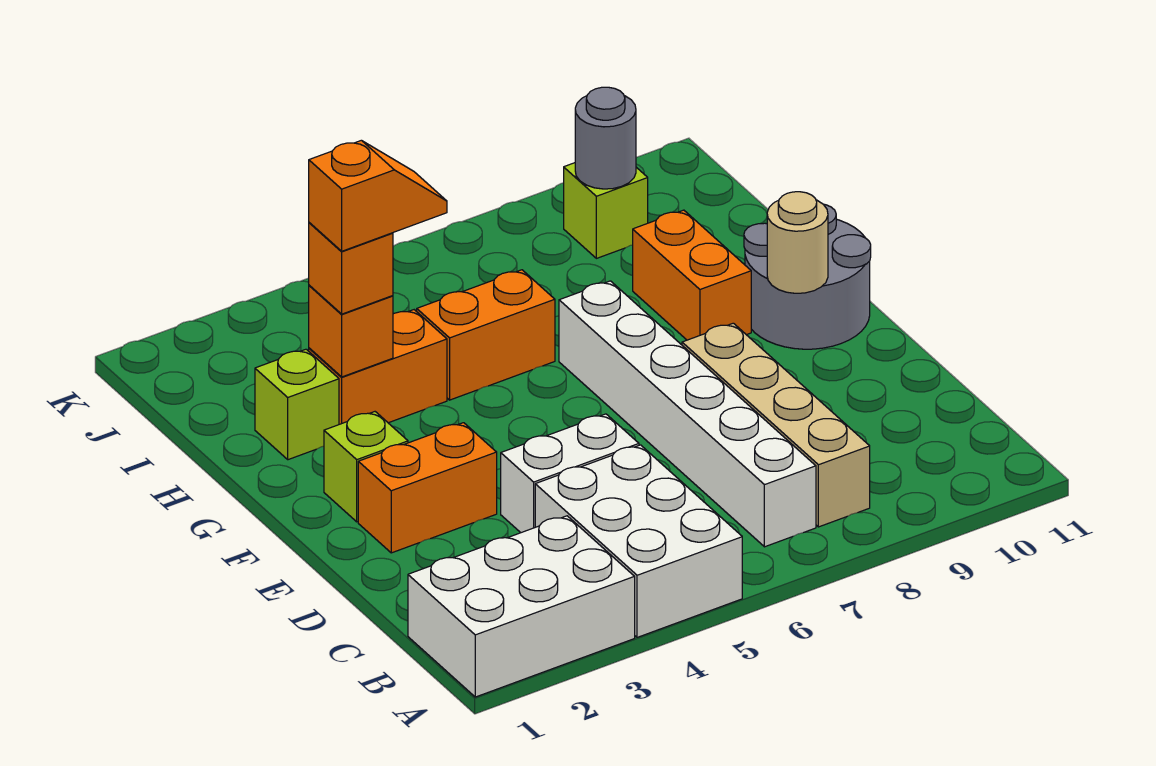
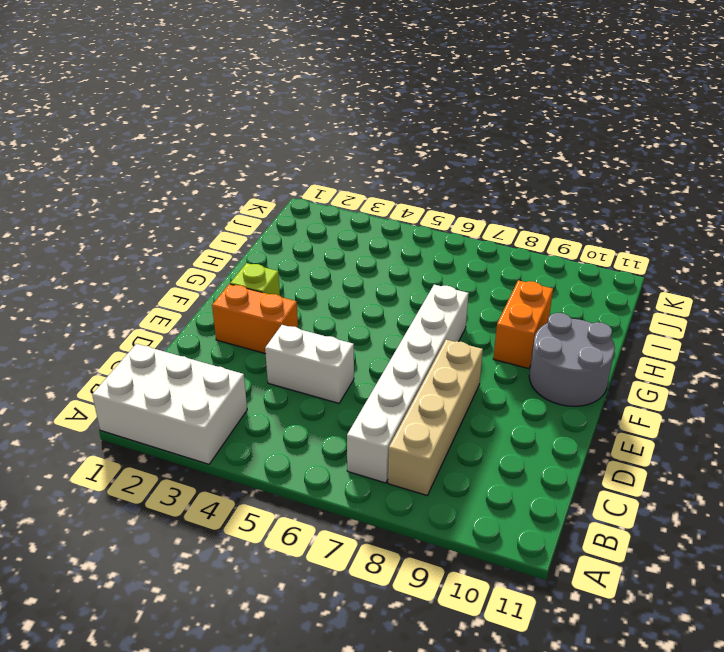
none -> white brick A4:C5 level 1
none -> lime brick H2 level 1
none -> orange brick H3:H4 level 1

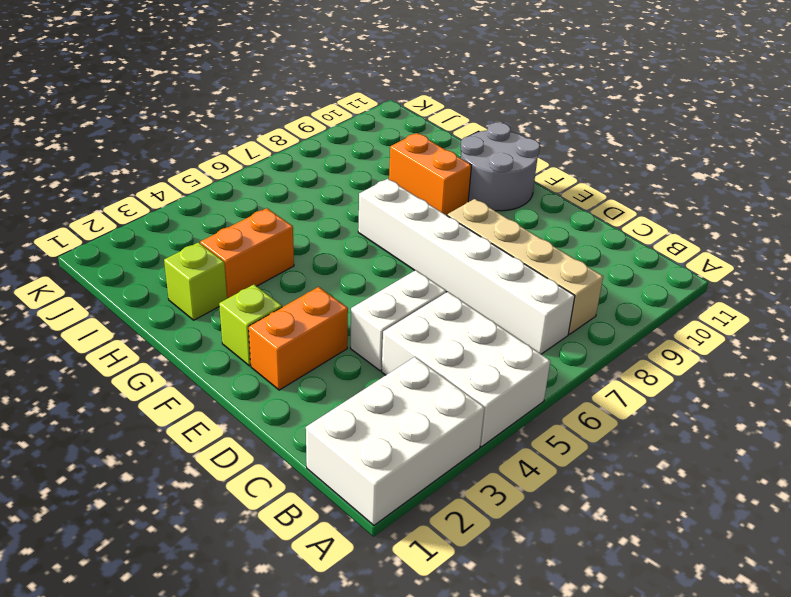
none -> orange brick H5:H6 level 1
none -> lime brick J9 level 1
none -> tan round brick F10 level 2

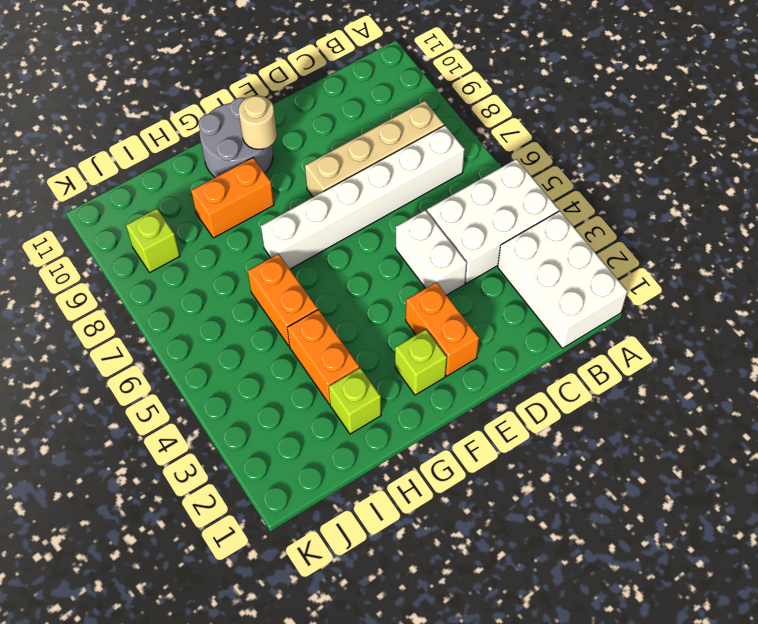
none -> orange brick H3 level 2
none -> grey round brick J9 level 2
none -> orange brick H3 level 3

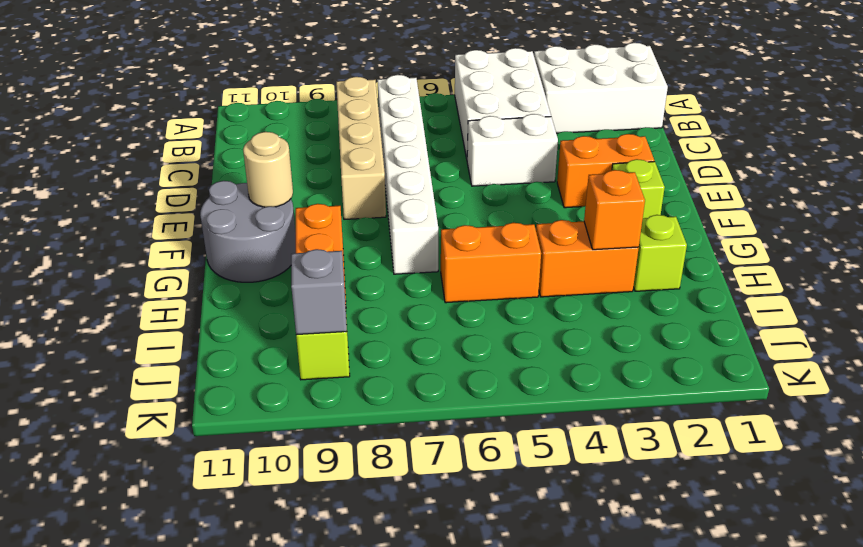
grey brick J9 level 2 -> grey round brick J9 level 2
none -> orange brick H3 level 3
none -> orange slope H3:H4 level 4 top 3

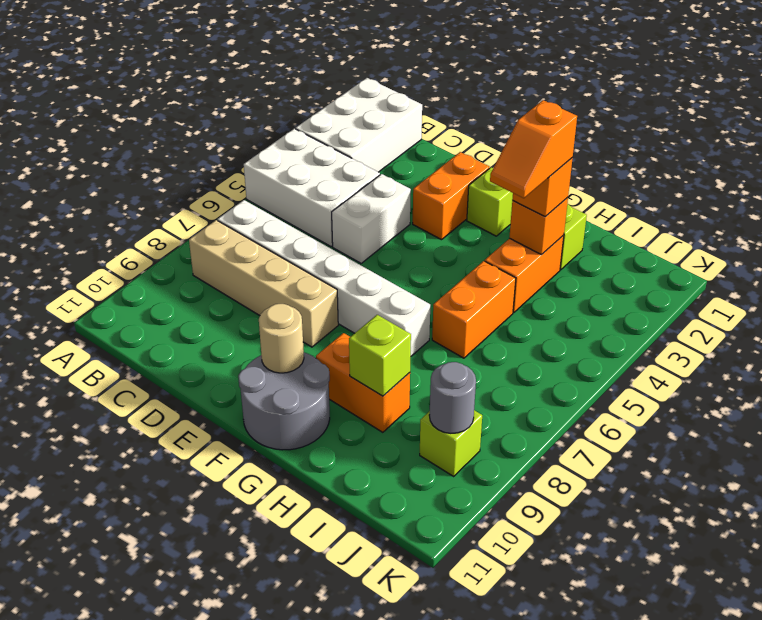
lime brick H9 level 2 -> none

